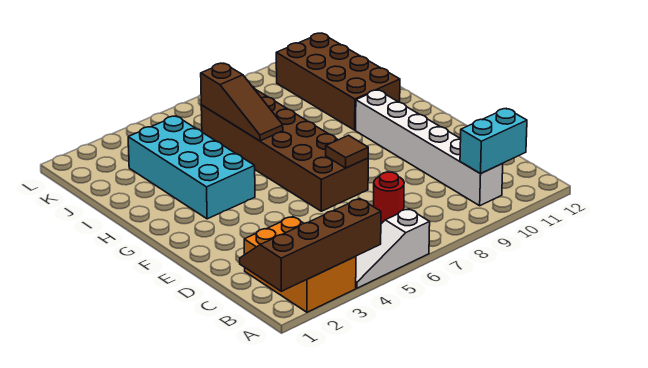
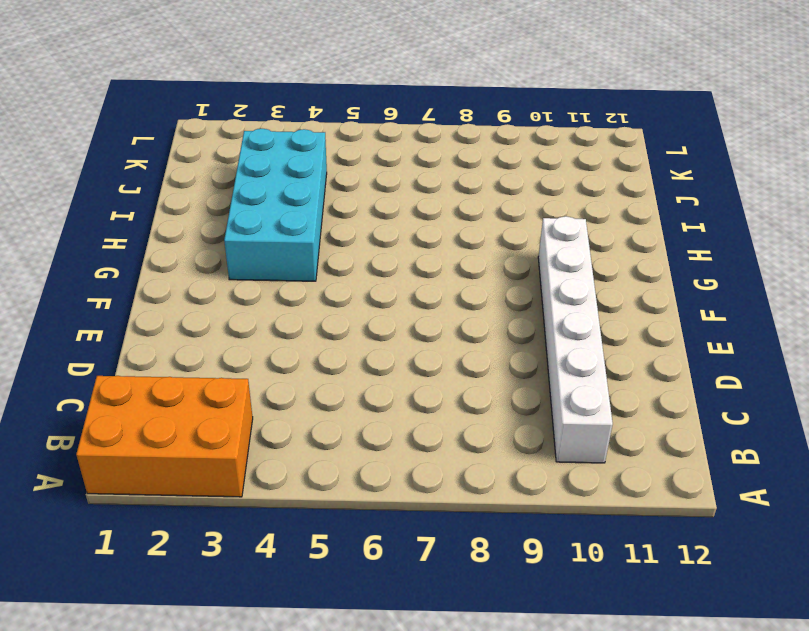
orange brick A1:B3 level 1 -> orange brick A2:C3 level 1
none -> white slope A4:A6 level 1 top 6
none -> red round brick C7 level 1

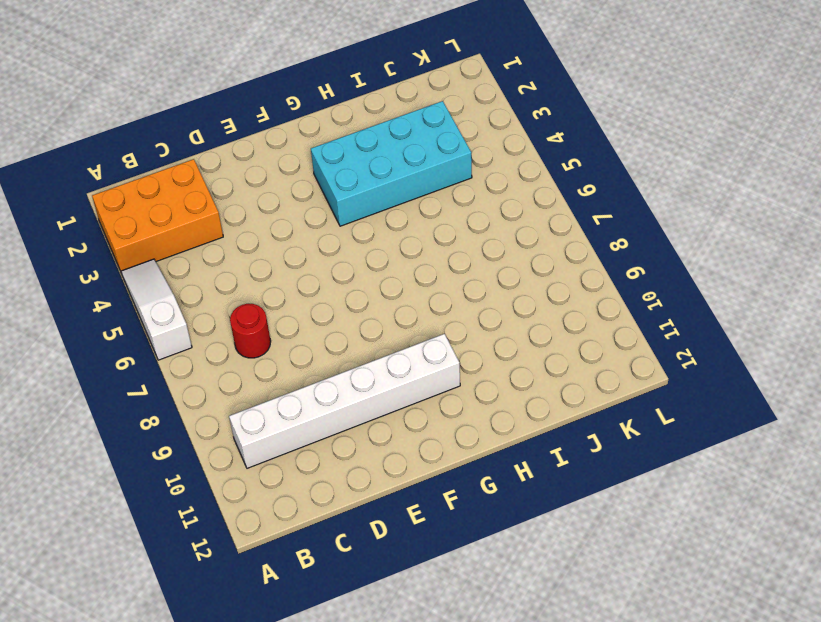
none -> brown brick E6:J7 level 1
none -> brown brick H10:K11 level 1

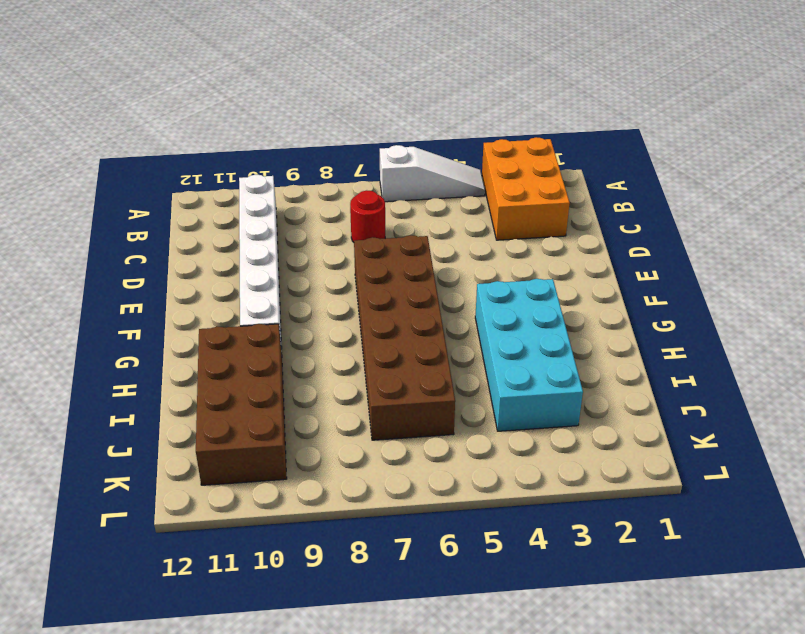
none -> brown slope A1:B4 level 2 top A
none -> cyan brick B10:B11 level 2

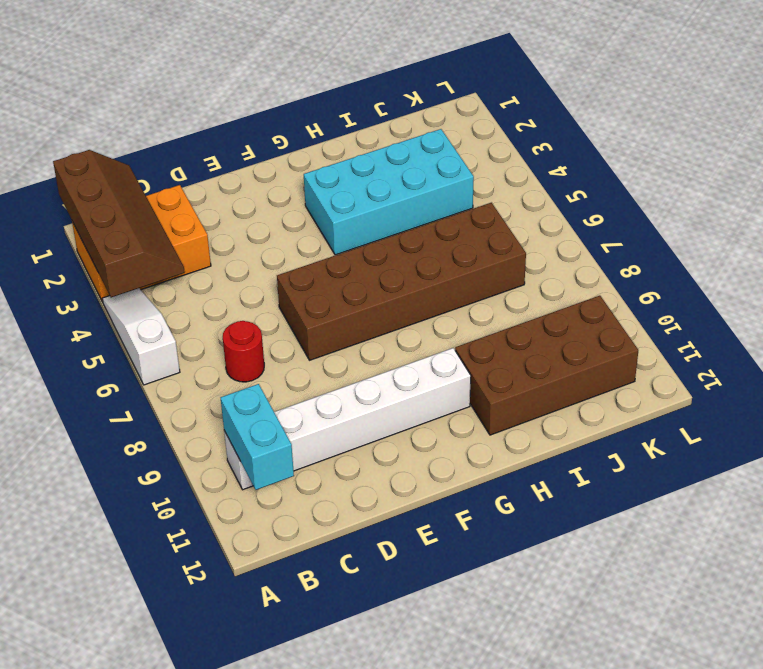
none -> brown tile E7 level 2
none -> brown slope H6:J6 level 2 top J

